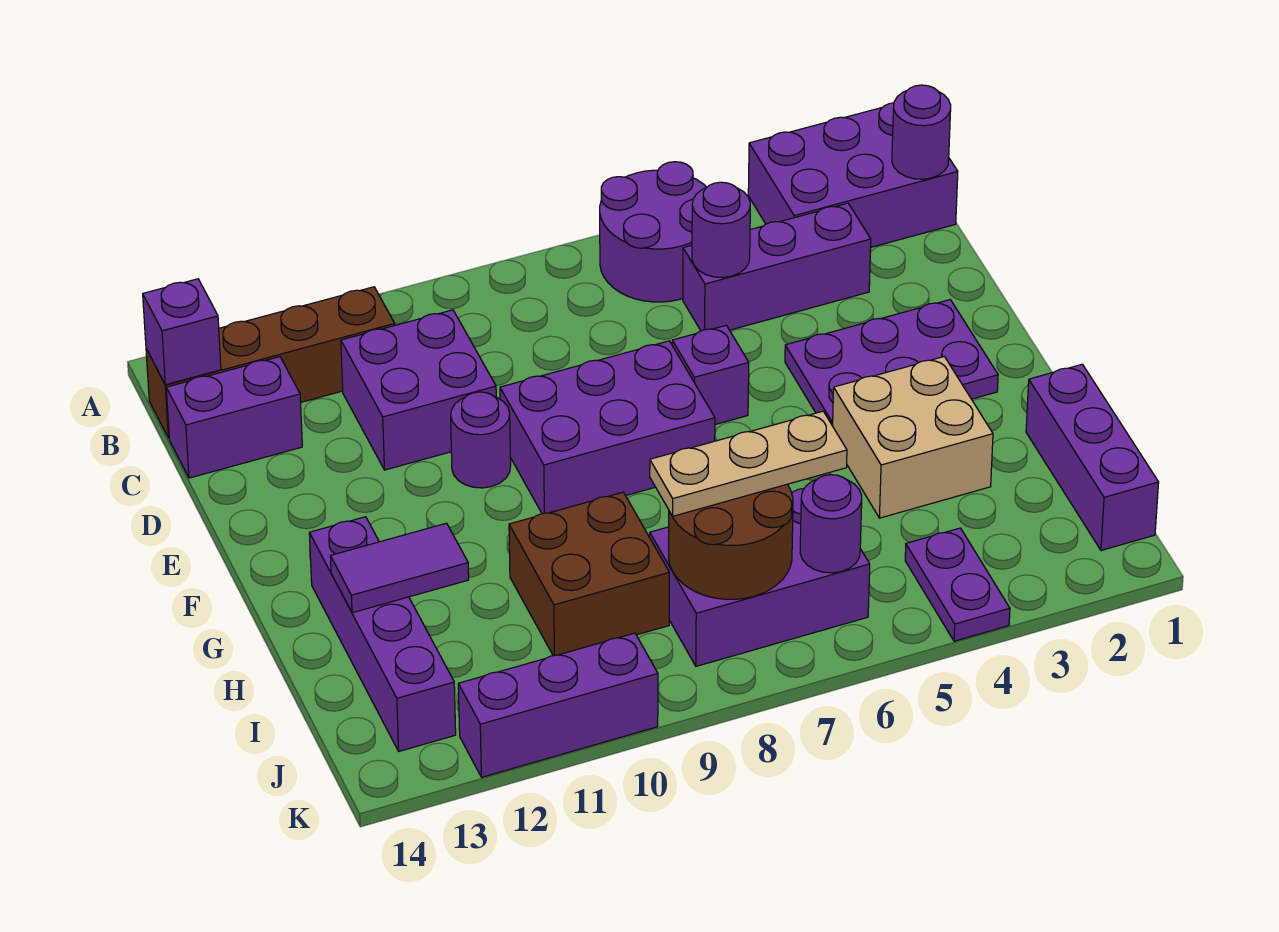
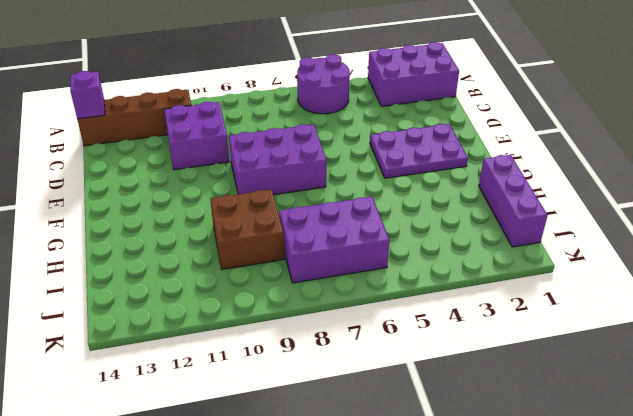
none -> purple brick C3:C5 level 1
none -> purple brick C13:C14 level 1
none -> purple brick E6 level 1

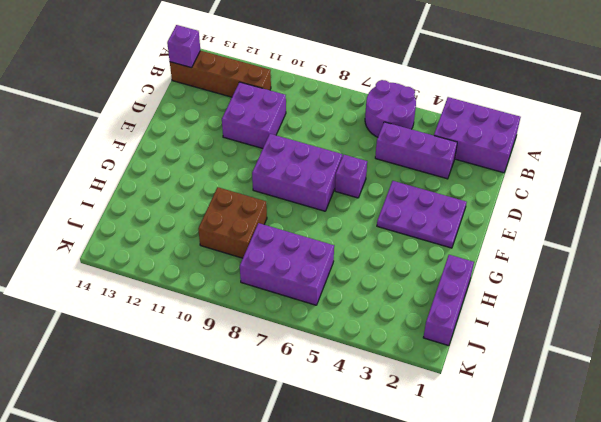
none -> purple brick C13:C14 level 1
none -> purple round brick E10 level 1
none -> tan brick G3:H4 level 1

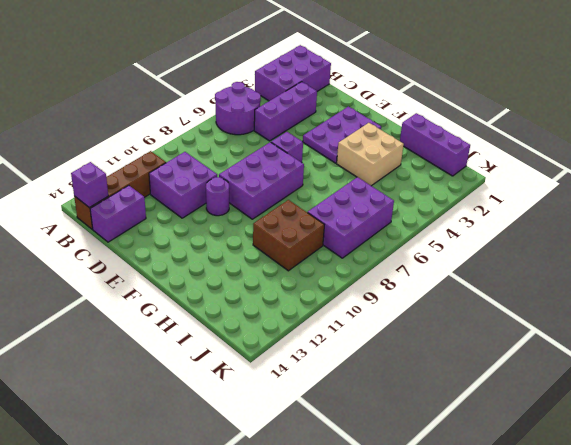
none -> purple brick G13:J13 level 1
none -> purple plate J4:K4 level 1
none -> purple brick K10:K12 level 1

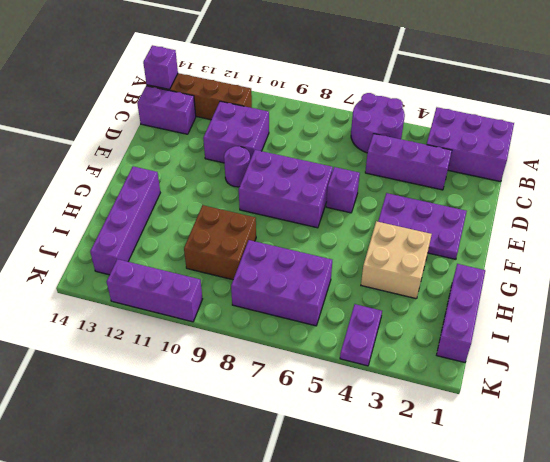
none -> purple round brick B1 level 2
none -> purple round brick C5 level 2
none -> purple tile H12:H13 level 2

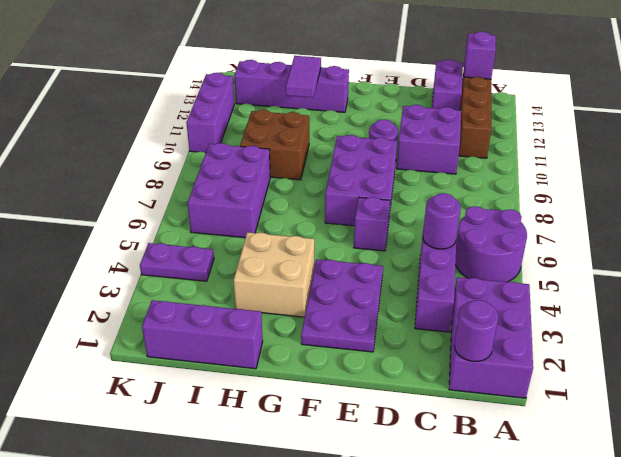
none -> brown round brick I7:J8 level 2
none -> purple round brick J6 level 2
none -> tan plate I6:I8 level 3

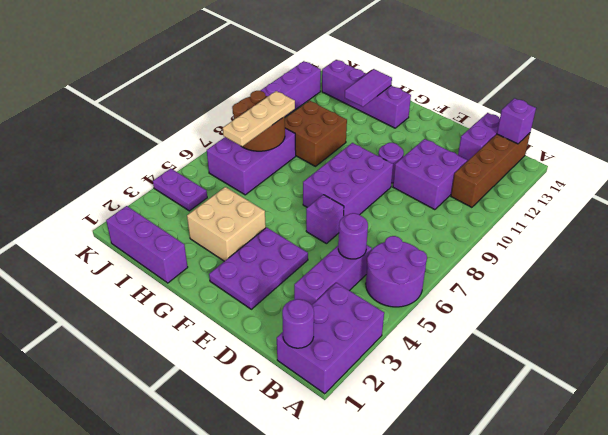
none -> purple round brick J6 level 2

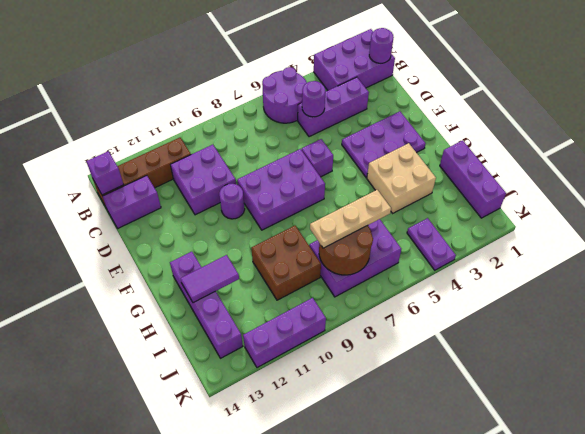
none -> purple round brick J6 level 2

